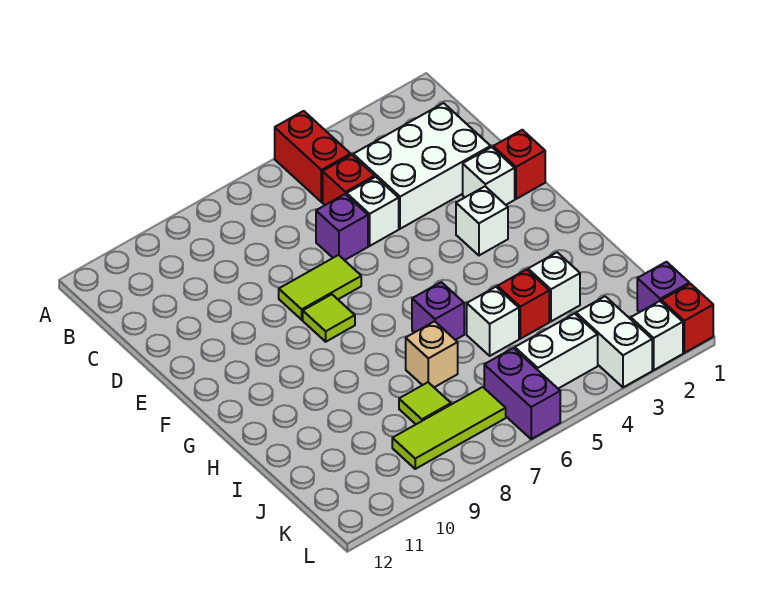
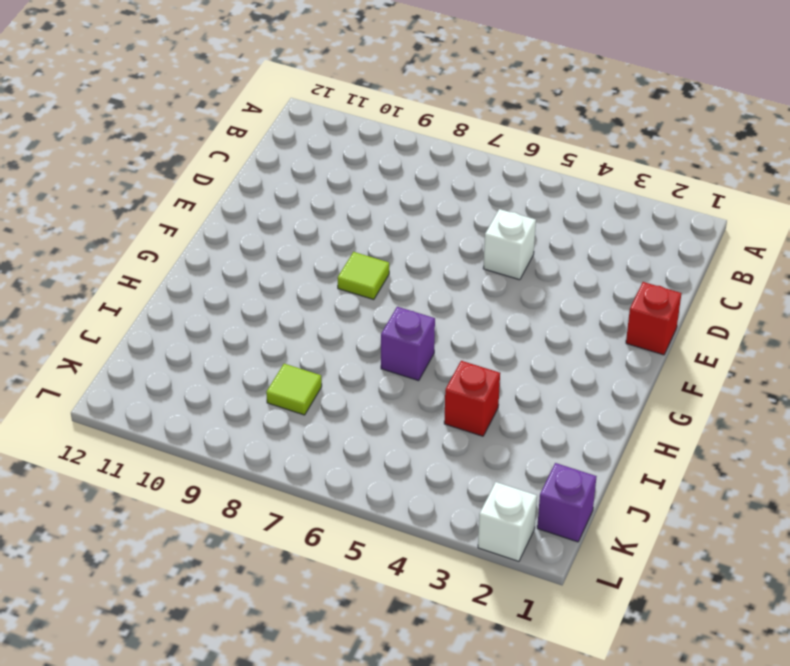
none -> red brick A5:B5 level 1
none -> white brick C2:D4 level 1
none -> red brick C5 level 1

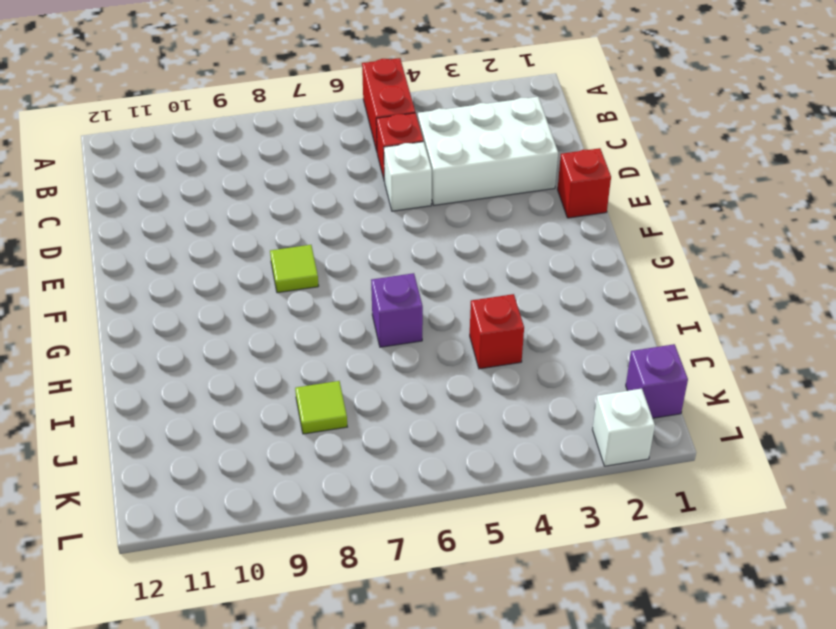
none -> purple brick D6 level 1
none -> white brick E2 level 1
none -> lime tile E7:E8 level 1

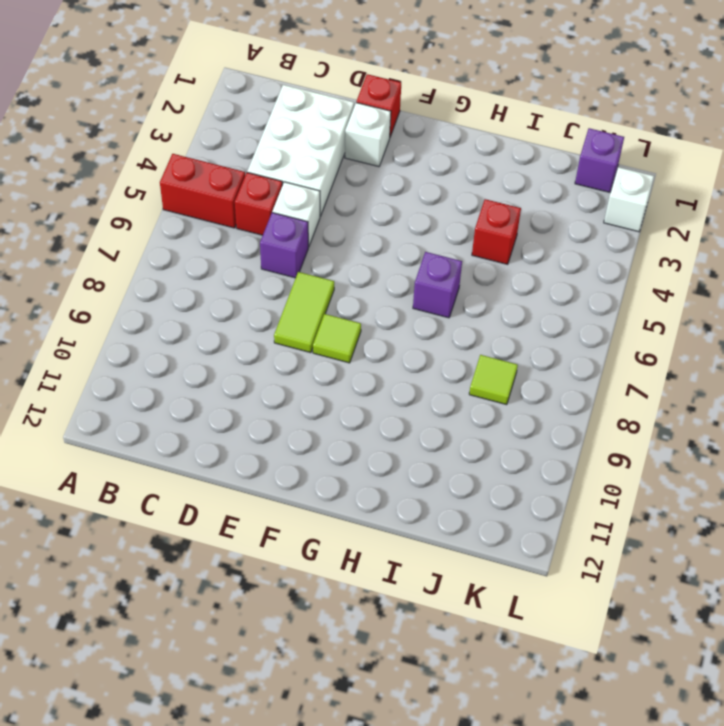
none -> white brick F3 level 1
none -> white brick I3 level 1
none -> white brick I5 level 1

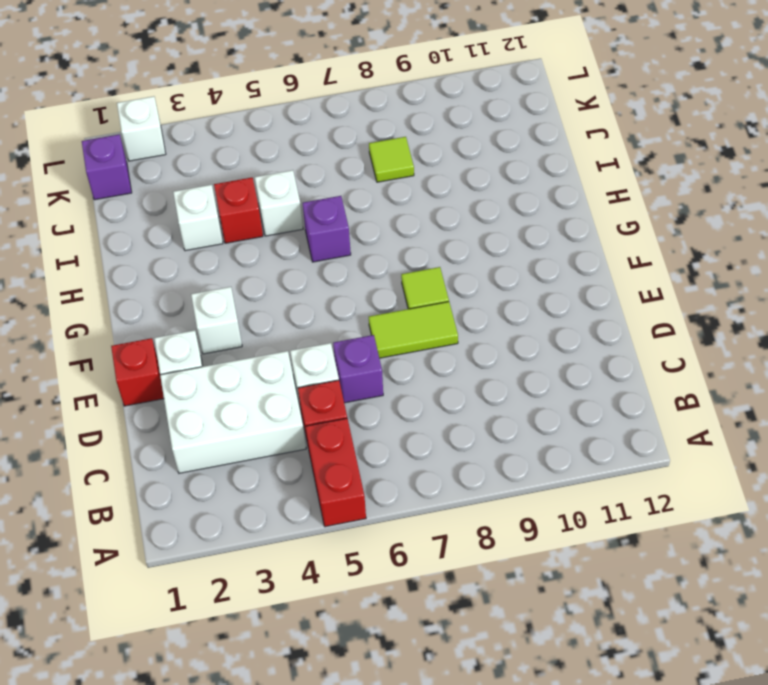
none -> tan brick I7 level 1
none -> white brick K3:L3 level 1
none -> white brick K4:K5 level 1

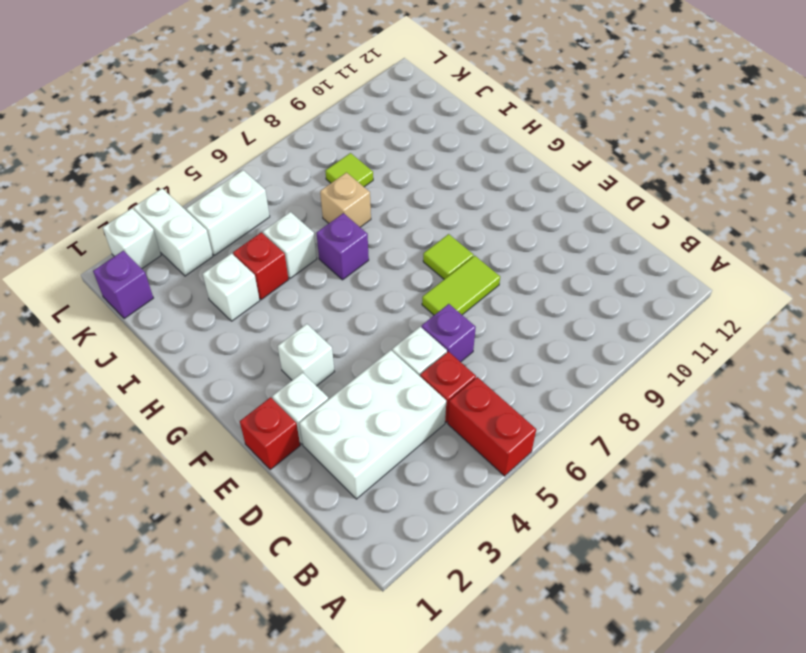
none -> purple brick K6:L6 level 1
none -> lime tile K7:K9 level 1
none -> red brick L1 level 1

